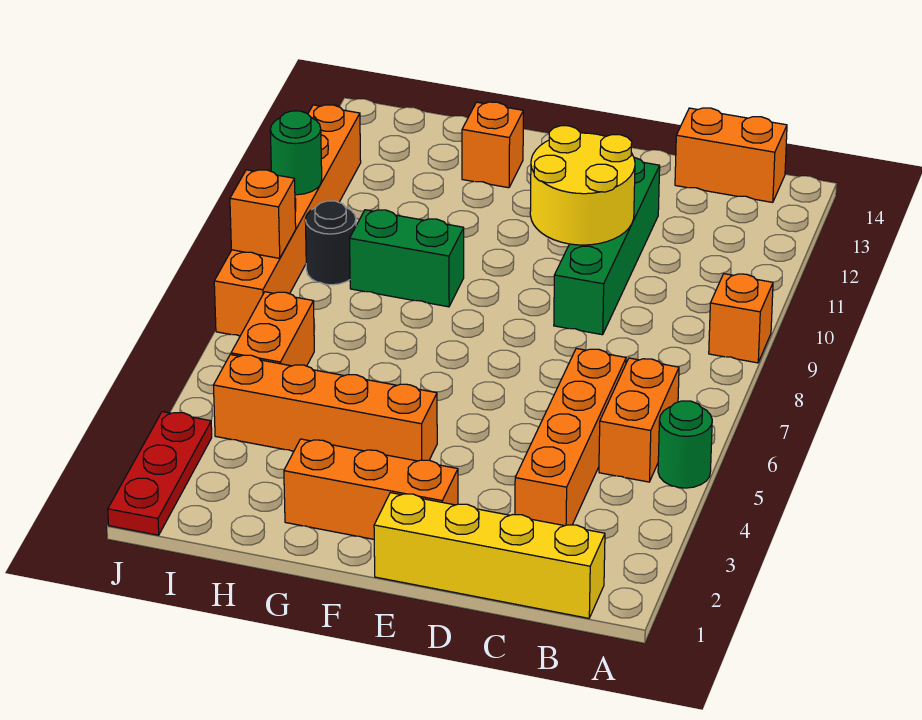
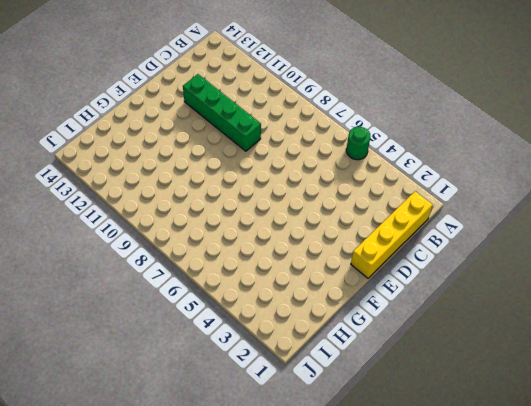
none -> orange brick A9 level 1
none -> orange brick B5:B6 level 1
none -> orange brick B14:C14 level 1

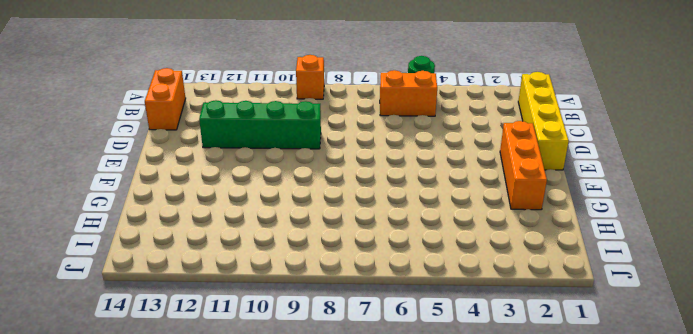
none -> orange brick C3:C6 level 1
none -> orange brick F4:I4 level 1
none -> green brick G9:H9 level 1

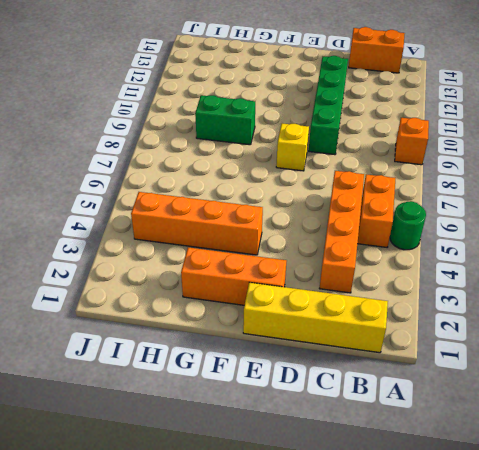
yellow brick E8 level 1 -> none
none -> orange brick G13 level 1
none -> orange brick I5:I6 level 1
none -> black round brick I9 level 1

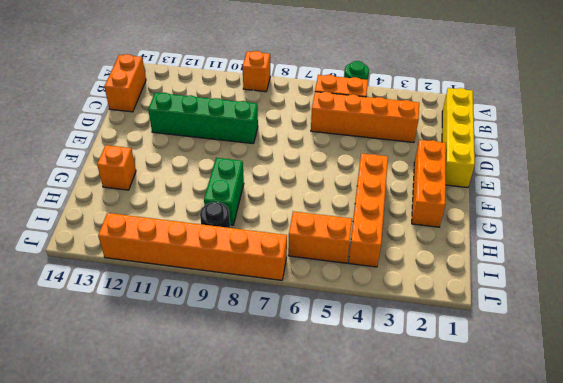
none -> red plate J1:J3 level 1
none -> yellow round brick D10:E11 level 2
none -> orange brick J8 level 2

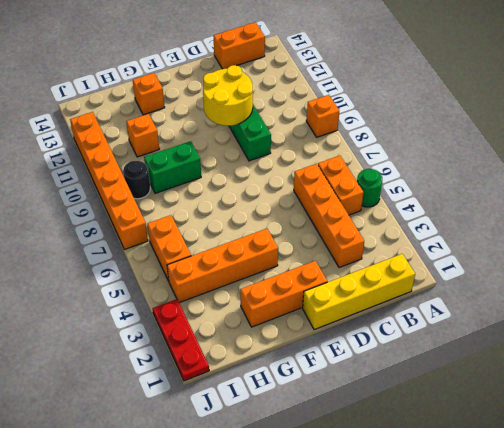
orange brick H11 level 1 -> orange brick J8 level 2
none -> green round brick J10 level 2

